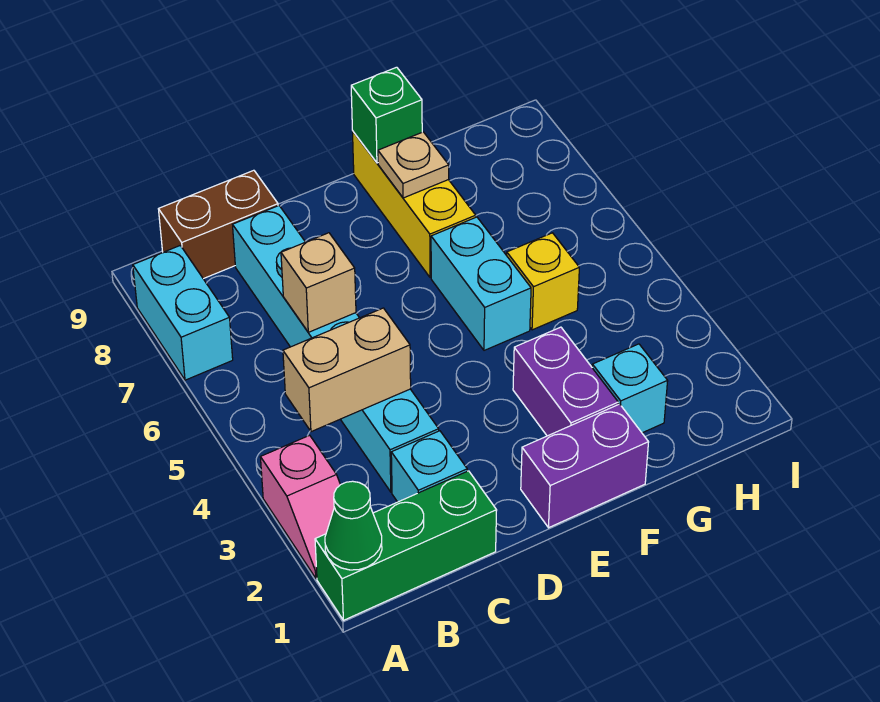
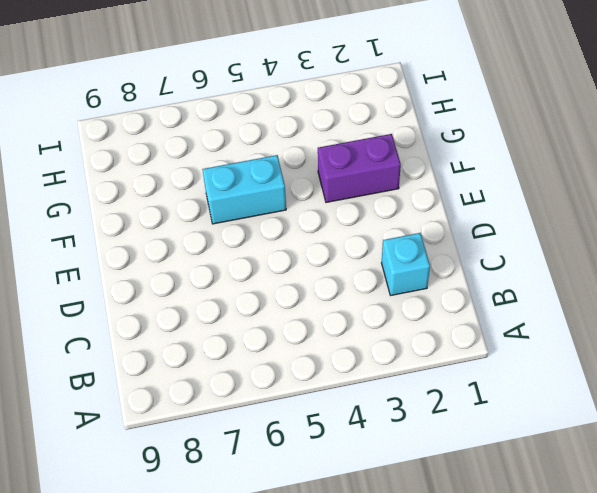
none -> green brick A1:C1 level 1
none -> pink slope A2:A3 level 1 top 3
none -> cyan brick A7:A8 level 1

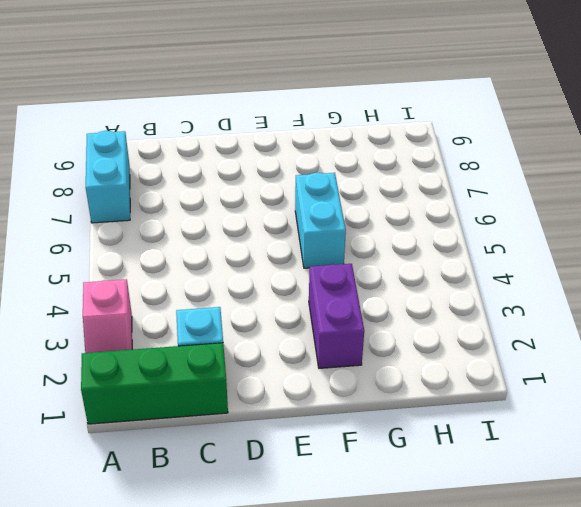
none -> brown brick B9:C9 level 1
none -> cyan brick C3:C8 level 1
none -> purple brick E1:F1 level 1

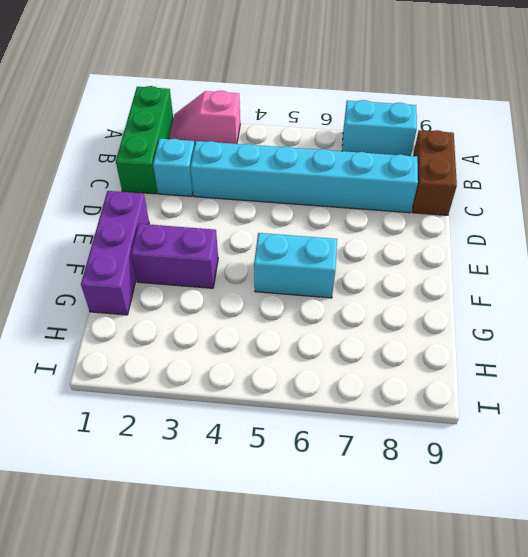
purple brick E1:G1 level 1 -> purple brick E1:F1 level 1
none -> yellow brick F7:F9 level 1
none -> cyan brick G2 level 1
none -> yellow brick G5 level 1

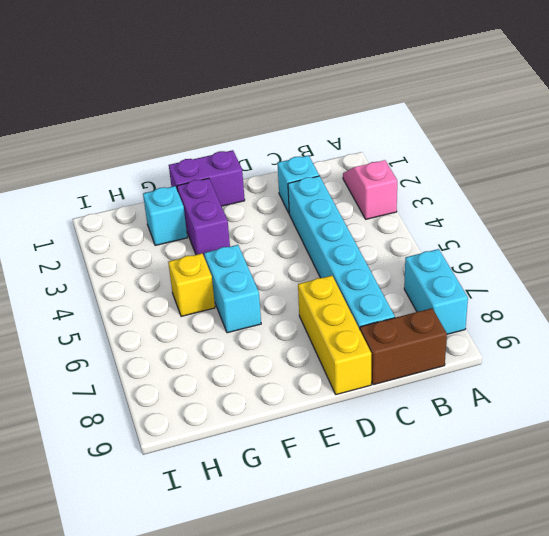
yellow brick D7:D9 level 1 -> yellow brick F7:F9 level 1
none -> green brick A1:C1 level 1
none -> green cone A1 level 2
none -> tan brick B4:C4 level 2

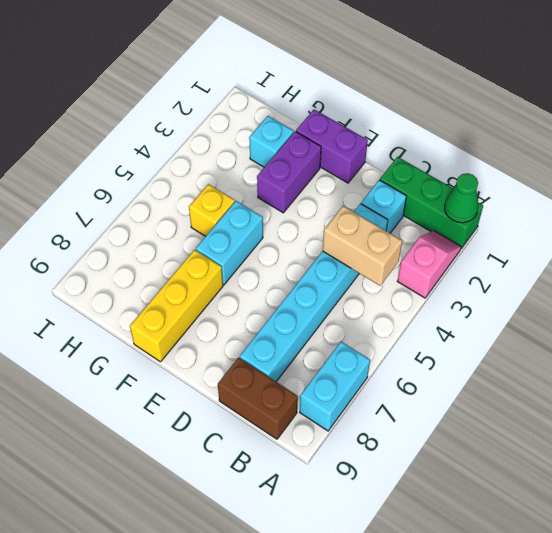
none -> tan brick C6 level 2
none -> tan plate F8 level 2
none -> green brick F9 level 2

